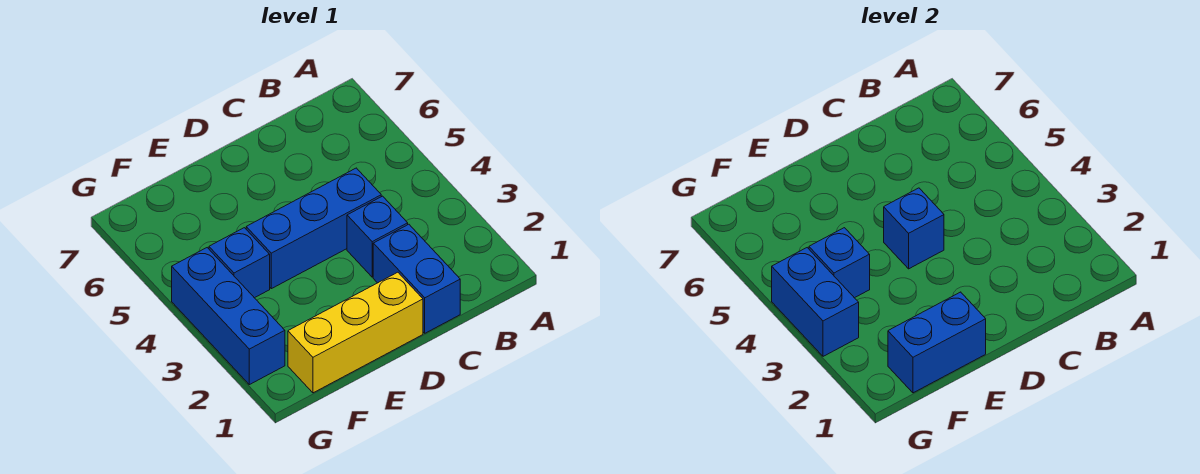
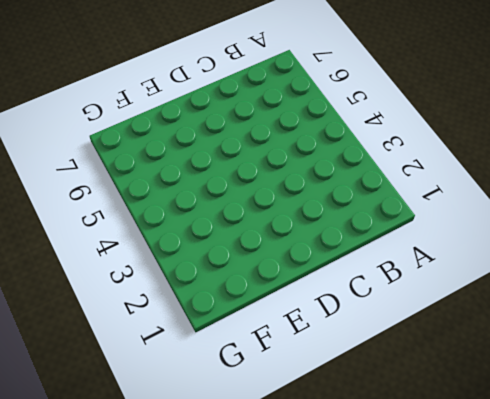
none -> blue brick C1:C2 level 1
none -> blue brick C3 level 1

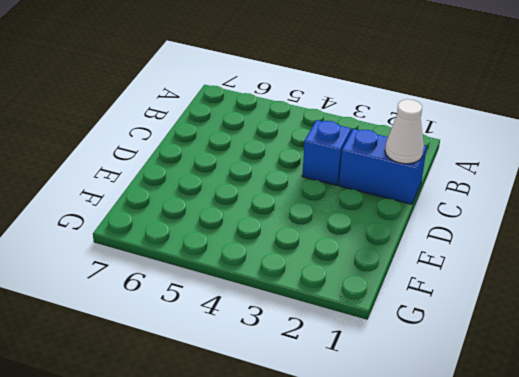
white cone C1 level 2 -> none
none -> blue brick C4:E4 level 1
none -> yellow brick D1:F1 level 1

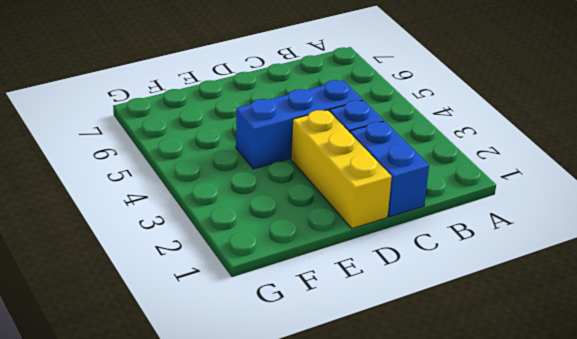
yellow brick D1:D3 level 1 -> yellow brick D1:F1 level 1
none -> blue brick F4 level 1
none -> blue brick G2:G4 level 1

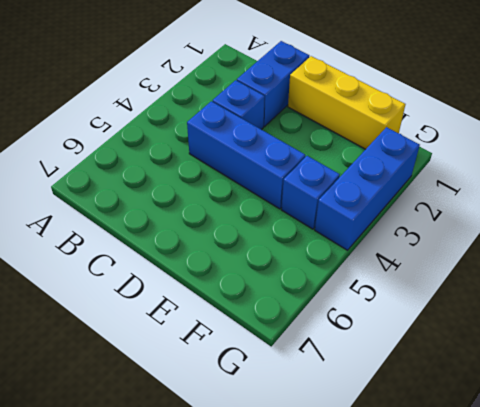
none -> blue brick D4 level 2
none -> blue brick E1:F1 level 2

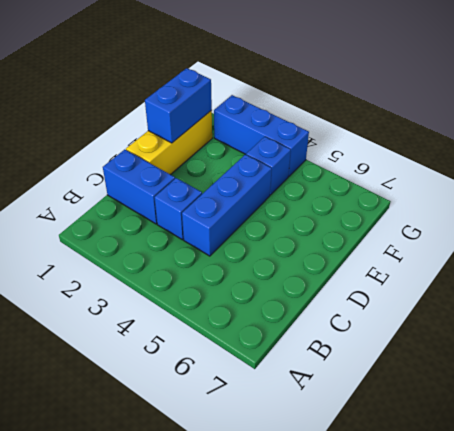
none -> blue brick D4 level 2
none -> blue brick F4 level 2

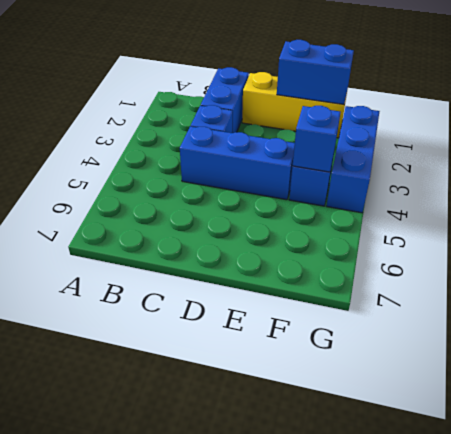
none -> blue brick D4 level 2
none -> blue brick G3:G4 level 2

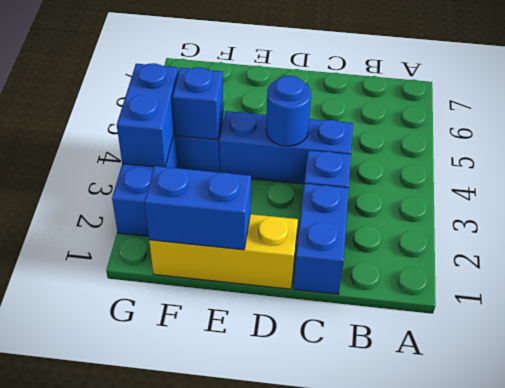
blue round brick D4 level 2 -> blue brick D4 level 2

